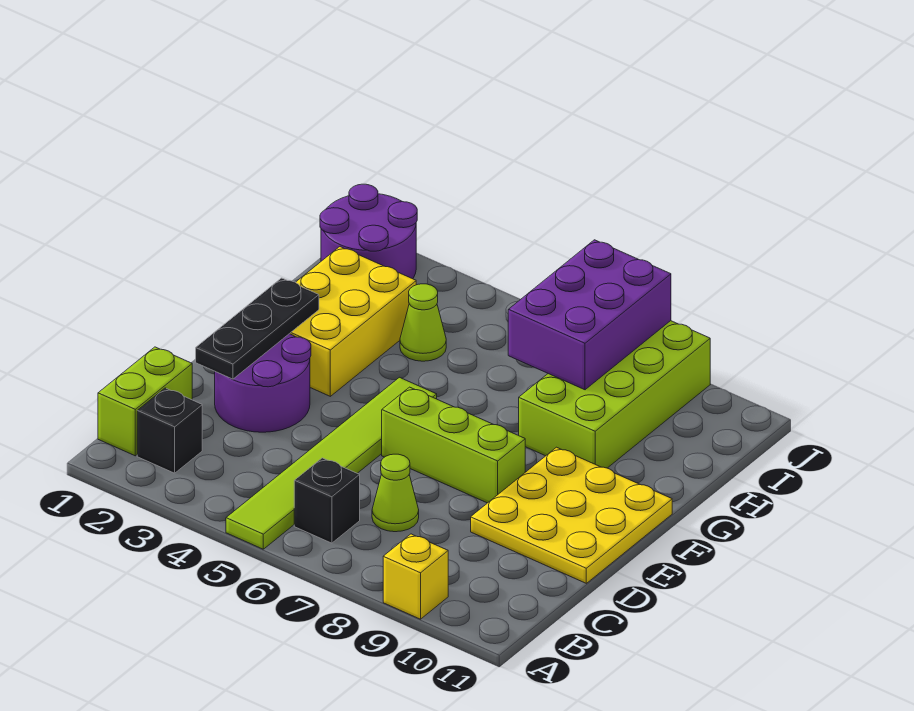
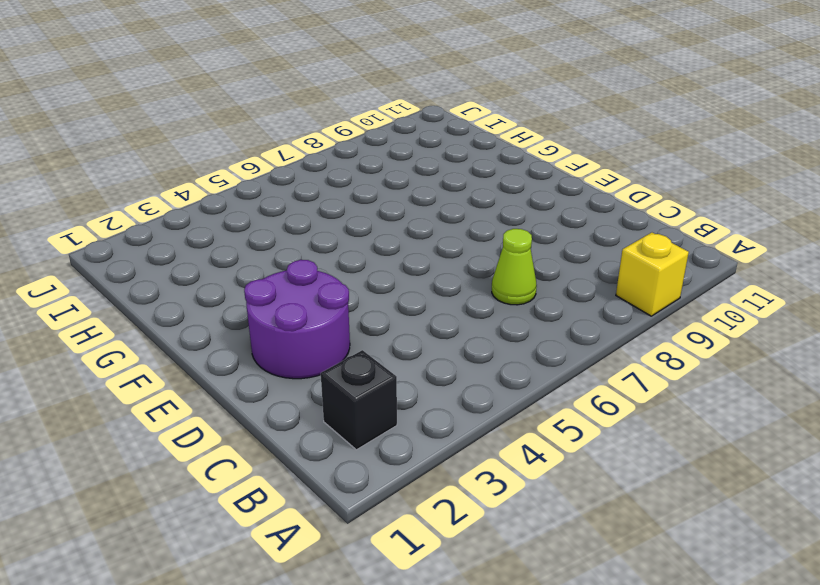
none -> lime tile A5:F5 level 1
none -> lime brick B1:C1 level 1
none -> black brick B6 level 1

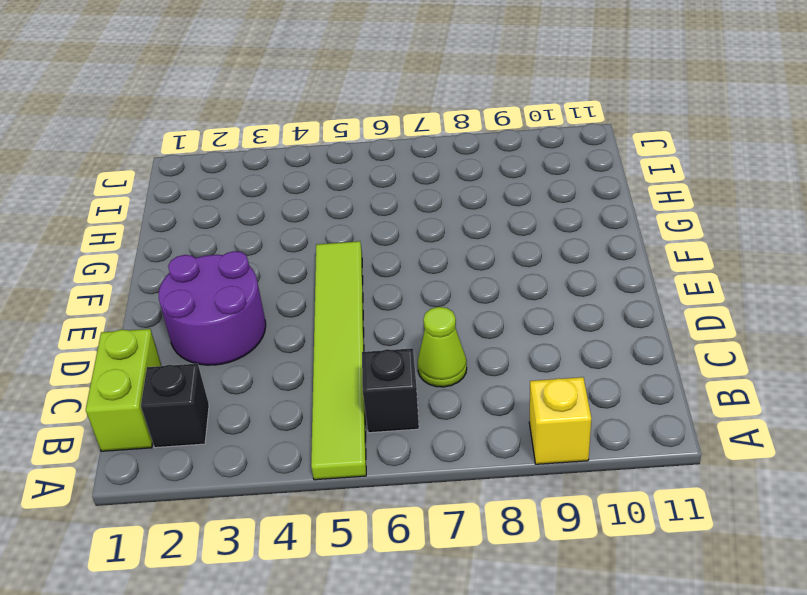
none -> yellow plate D9:F11 level 1
none -> lime brick E6:E8 level 1
none -> yellow brick F2:H3 level 1

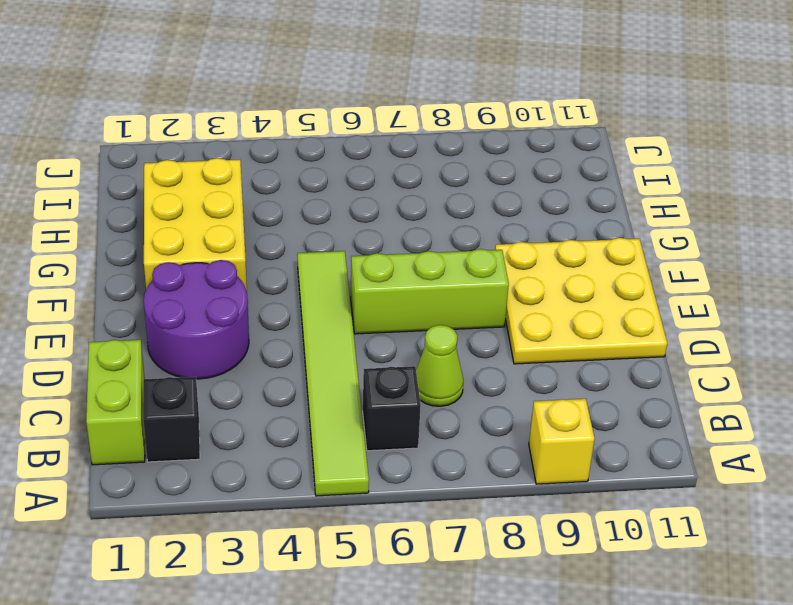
none -> lime brick G8:J9 level 1
none -> lime cone H4 level 1
none -> purple round brick I1:J2 level 1

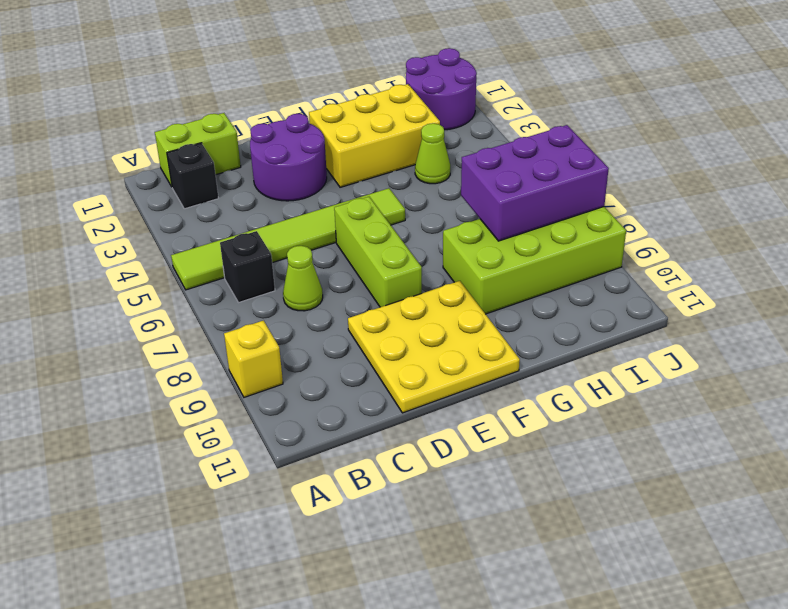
none -> black plate D2:F2 level 2

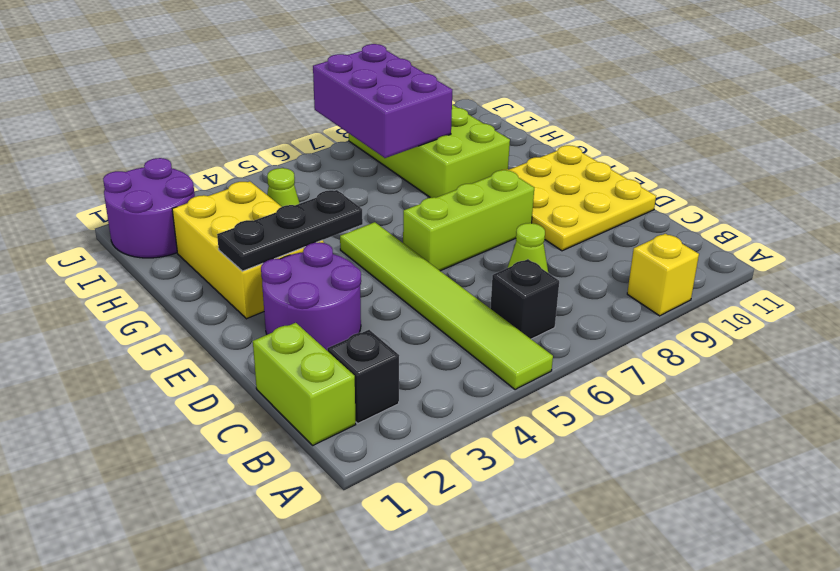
black plate F2:F4 level 2 -> black plate D2:F2 level 2

